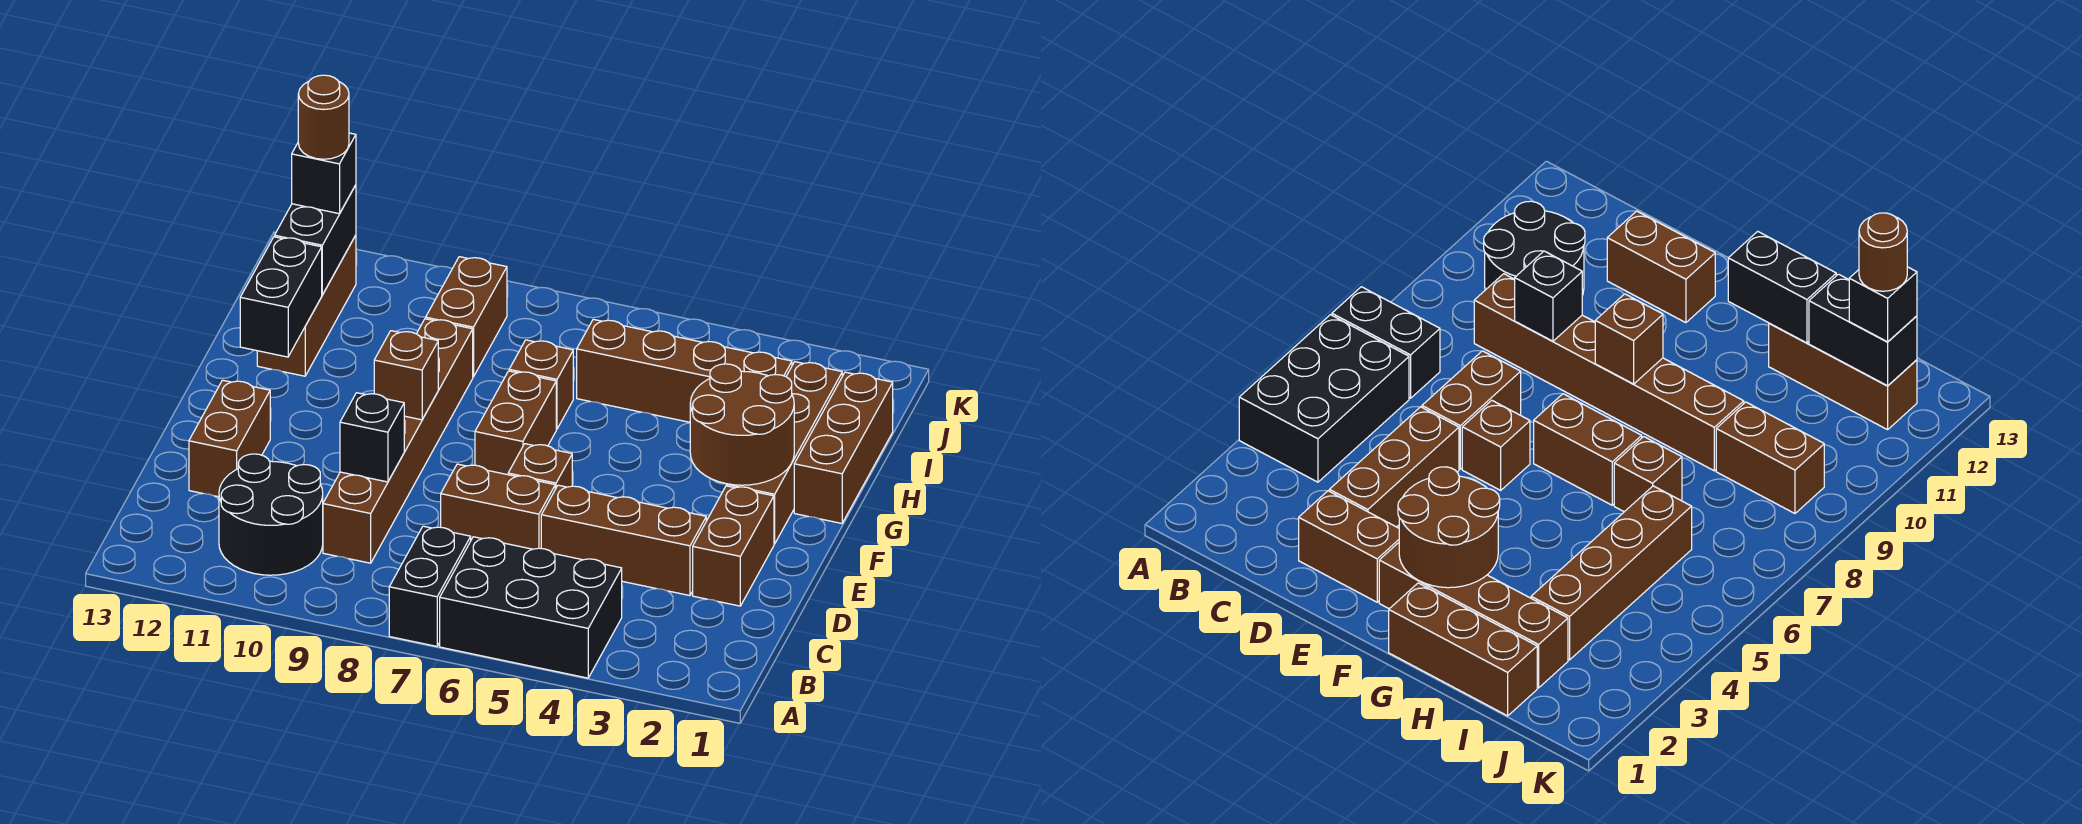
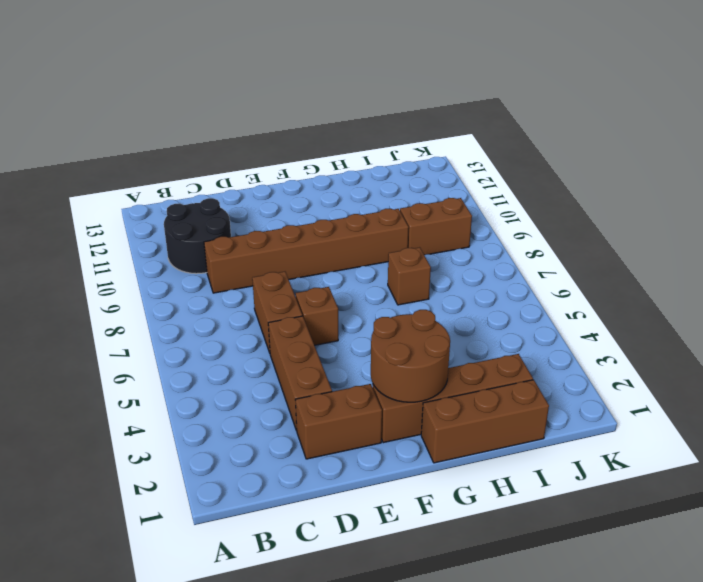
none -> black brick A4:B6 level 1
none -> black brick A7:B7 level 1
none -> brown brick D12:E12 level 1

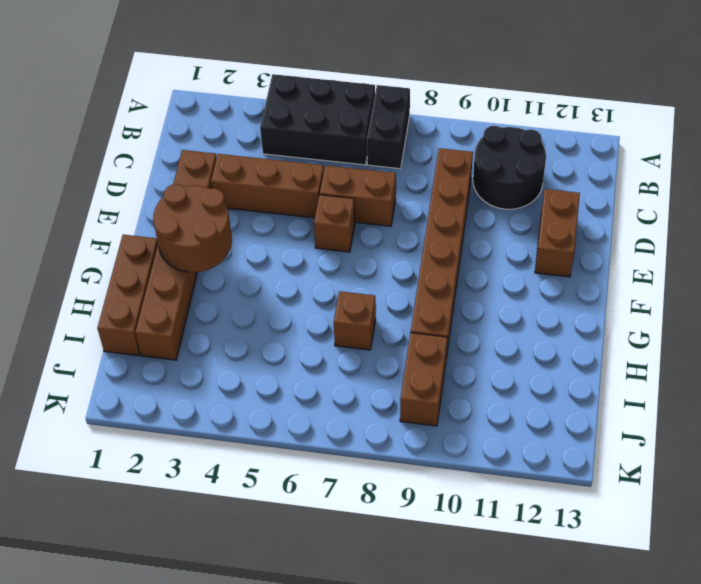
none -> brown brick F7:G7 level 1
none -> brown brick H12:J12 level 1
none -> brown brick I3:I6 level 1

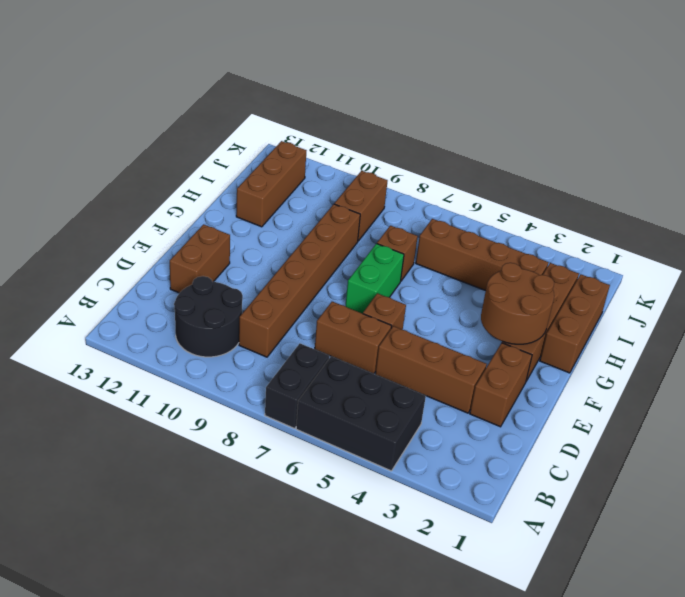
green brick F7:G7 level 1 -> brown brick F7:G7 level 1
none -> black brick D9 level 2
none -> brown brick F9 level 2
none -> black brick G12:H12 level 2

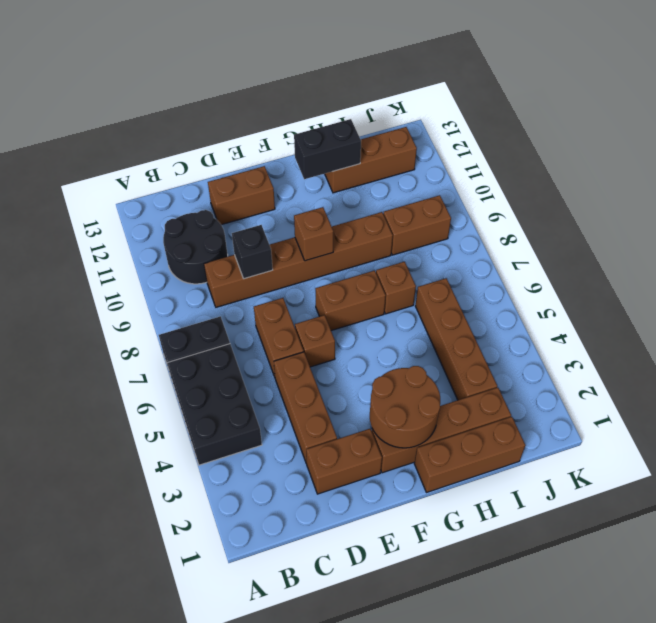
none -> black brick I12:J12 level 2
none -> black brick J12 level 3
none -> brown round brick J12 level 4

